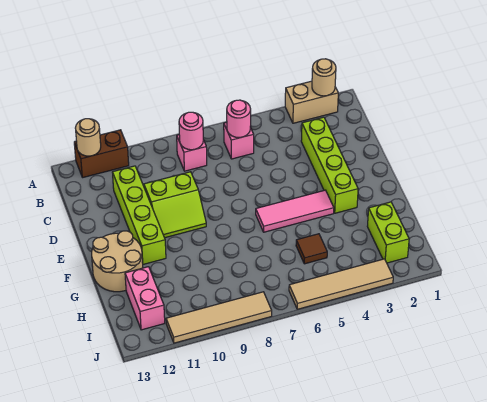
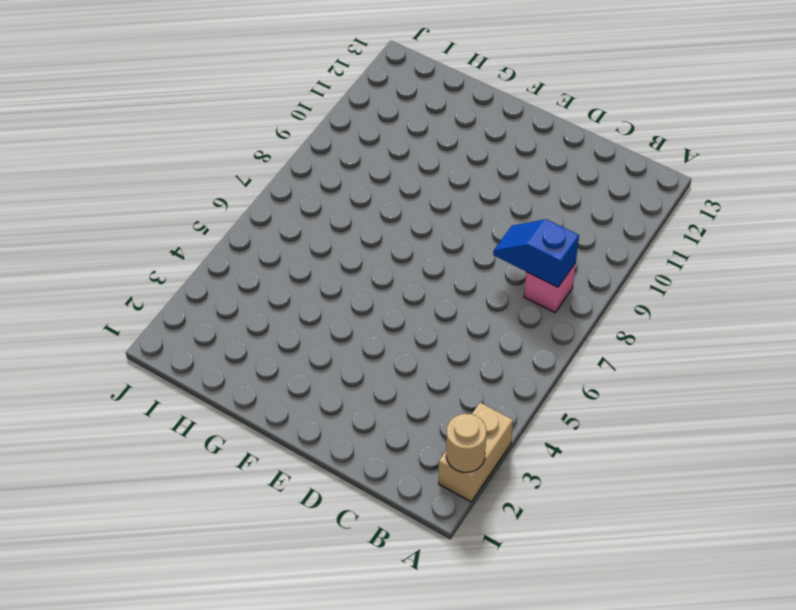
blue slope B8:C8 level 2 top B -> pink round brick B8 level 2
none -> brown brick A11:A12 level 1
none -> pink brick B6 level 1
none -> lime brick C3:F3 level 1

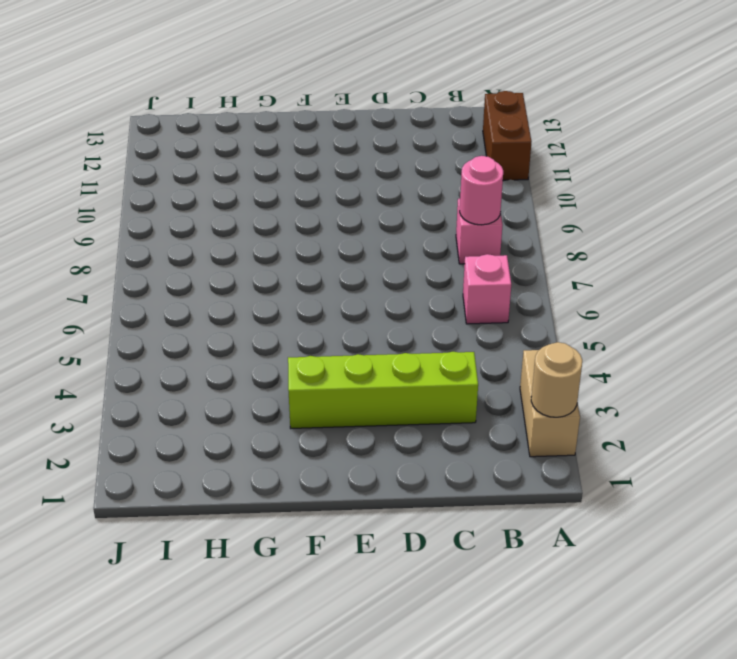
none -> lime brick C11:F11 level 1
none -> lime slope D9:E10 level 1 top D
none -> pink tile F4:F6 level 1

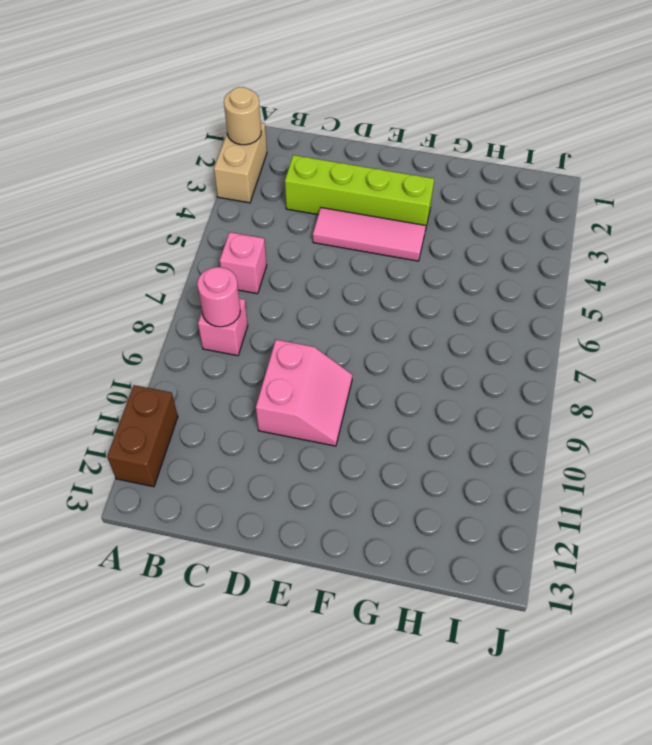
pink tile D4:F4 level 1 -> pink tile F4:F6 level 1
pink slope D9:E10 level 1 top D -> lime slope D9:E10 level 1 top D
none -> lime brick C11:F11 level 1
none -> tan round brick F12:G13 level 1
none -> lime brick H2:I2 level 1

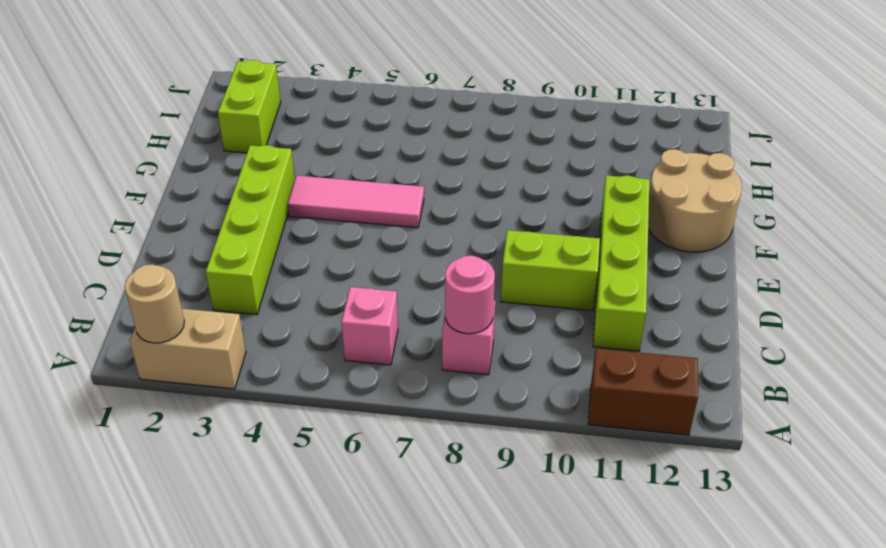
none -> brown tile H5 level 1
none -> pink brick H12:I12 level 1
none -> tan tile J3:J6 level 1

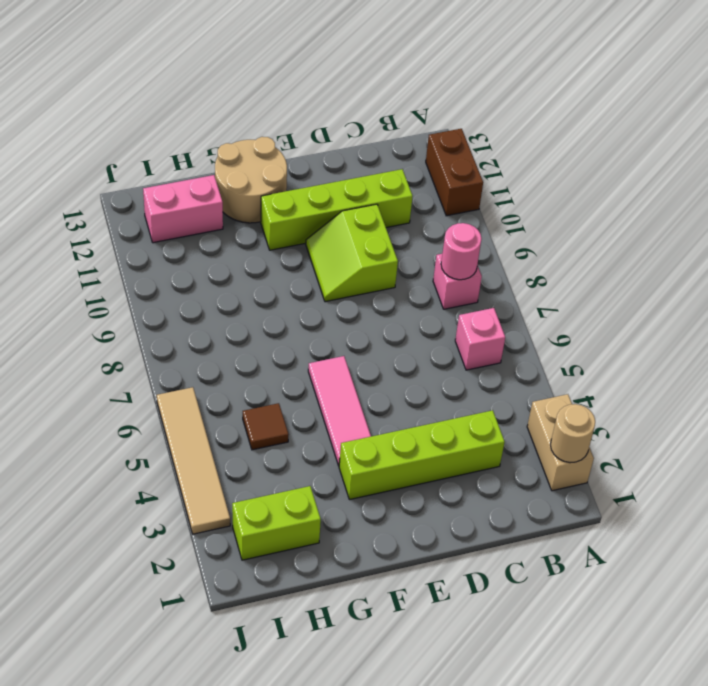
none -> tan tile J8:J11 level 1
none -> tan round brick A12 level 2
none -> pink round brick B6 level 2

